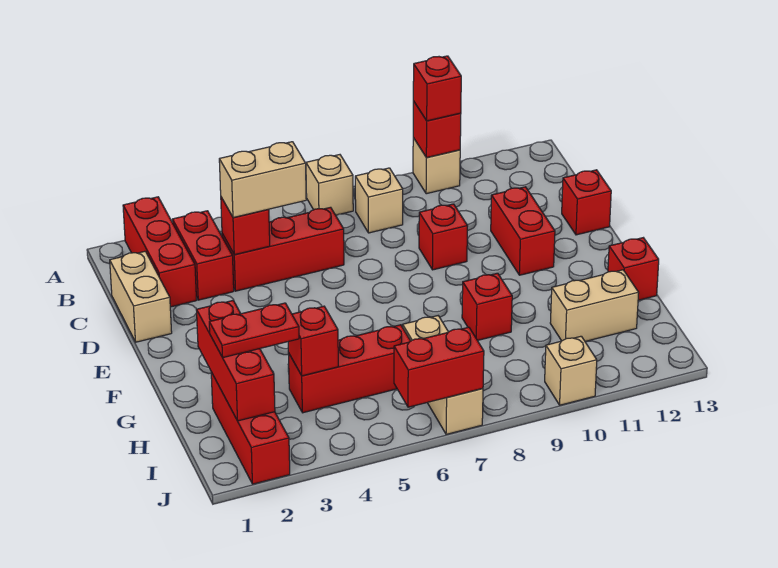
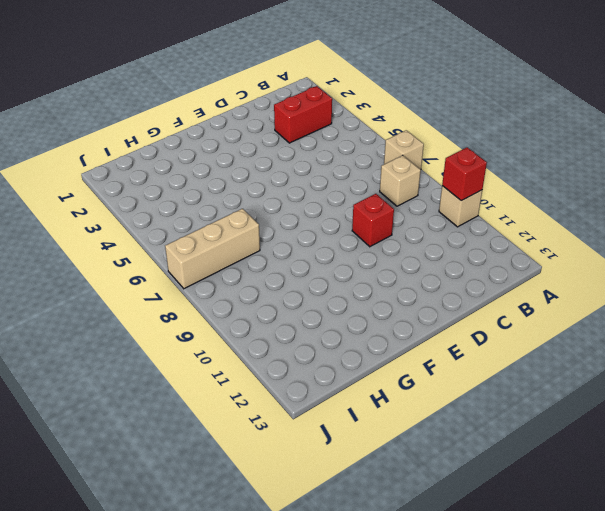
none -> red brick A2:C2 level 1
none -> tan brick C1:D1 level 1
none -> red brick C4:C6 level 1

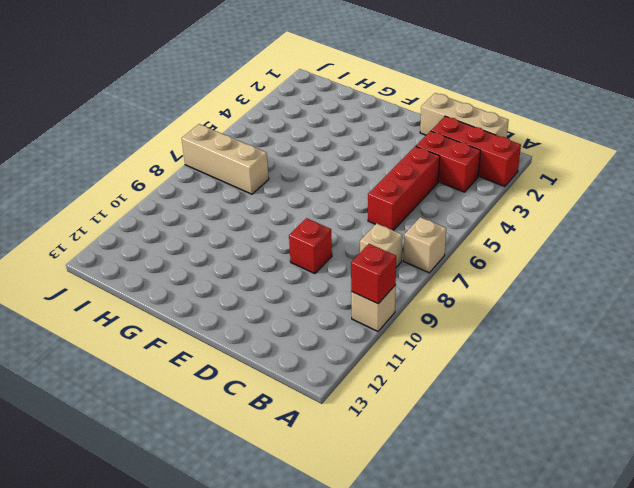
tan brick B1:D1 level 1 -> tan brick C1:D1 level 1
none -> red brick D11:E11 level 1
none -> red brick D13 level 1
none -> red brick G9 level 1

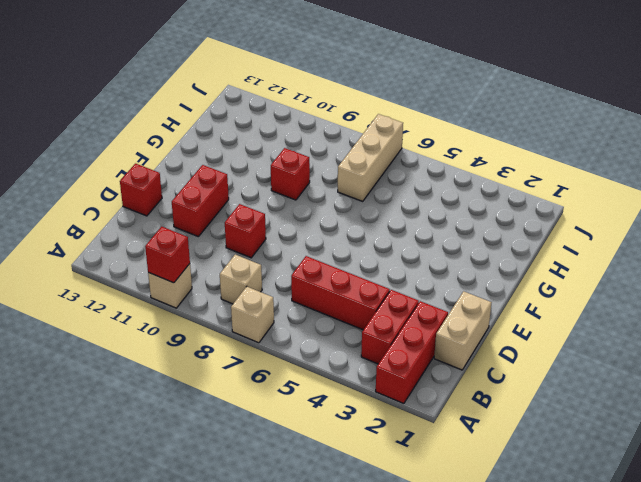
none -> red brick G13 level 1
none -> red brick H2:J2 level 1
none -> red brick H4:H6 level 1

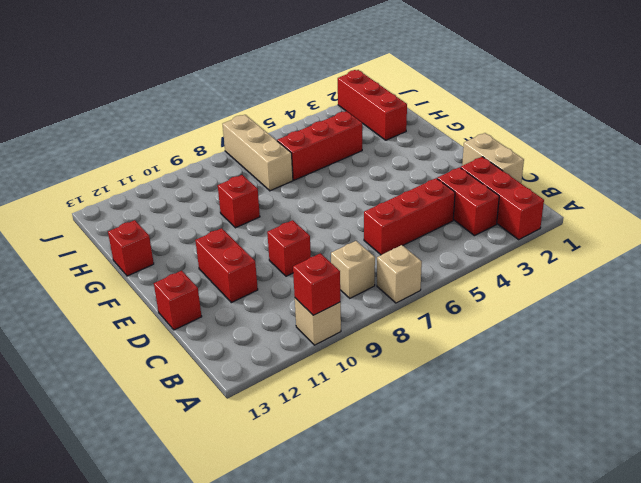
none -> tan brick H11:H12 level 1
none -> tan brick J10 level 1
none -> red brick C4 level 2

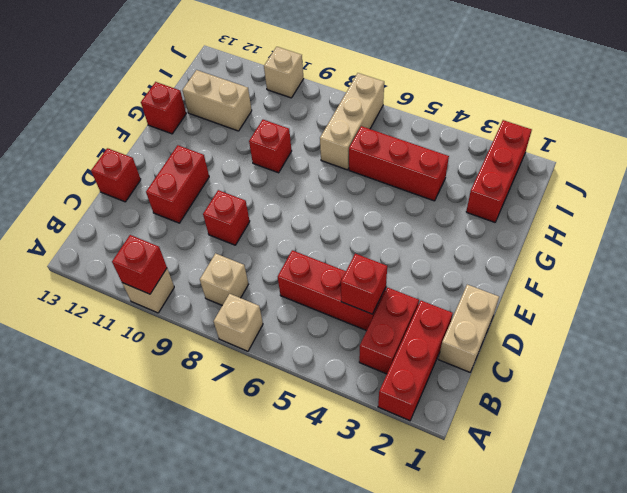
none -> red brick G2:I2 level 2
none -> red brick H4 level 2
none -> red brick J6:J7 level 2

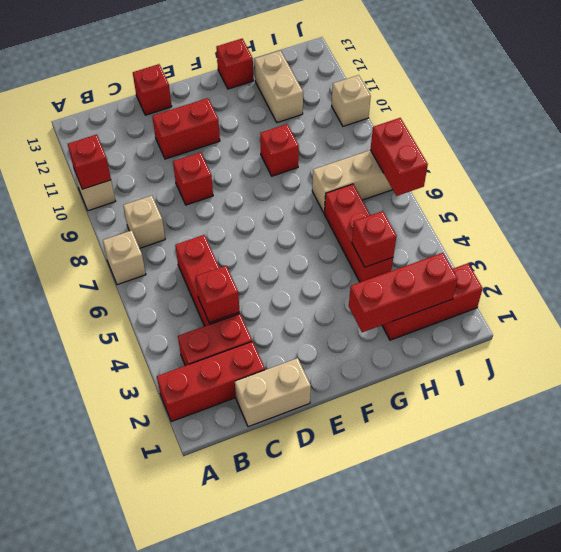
none -> red brick A10 level 3
none -> tan brick C4:C5 level 3
none -> red plate H2:H3 level 3

